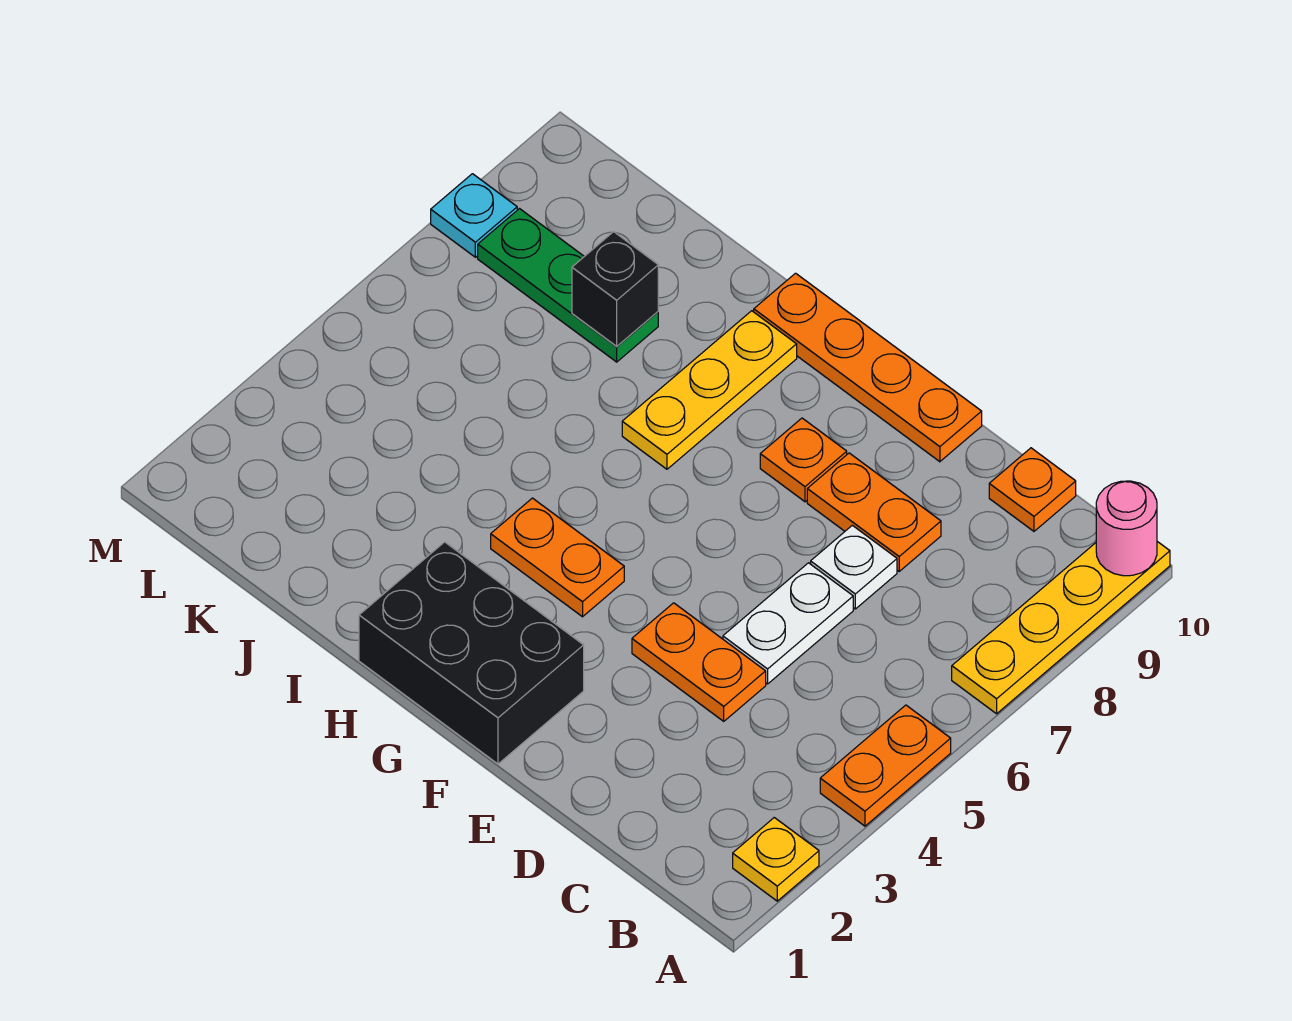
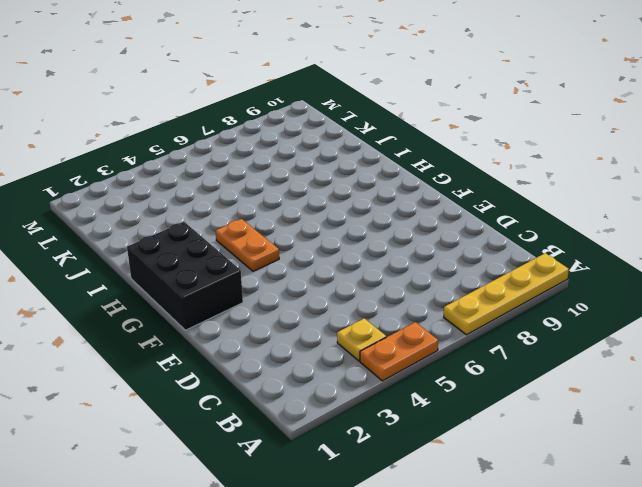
yellow plate B4 level 1 -> yellow plate A2 level 1
none -> orange plate C10 level 1
none -> orange plate D4:E4 level 1
none -> white plate D5:D6 level 1

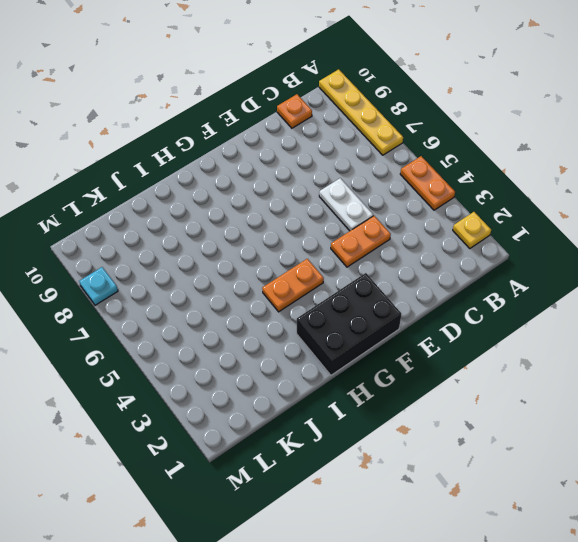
none -> white plate D7 level 1
none -> orange plate D8:E8 level 1
none -> orange plate E10:H10 level 1

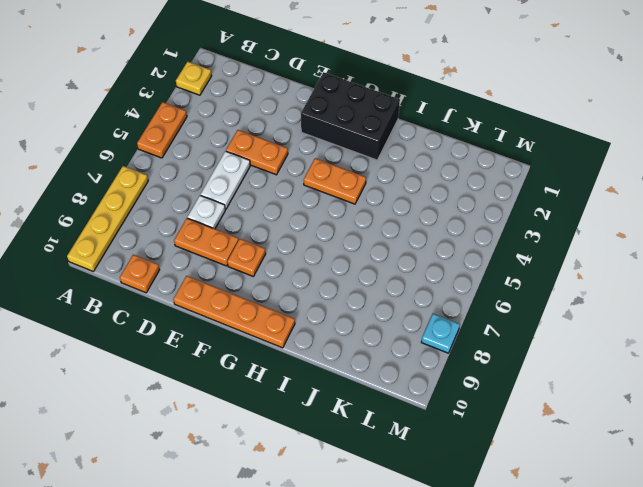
none -> yellow plate H7:H9 level 1
none -> green plate J8:L8 level 1
none -> pink round brick A10 level 2

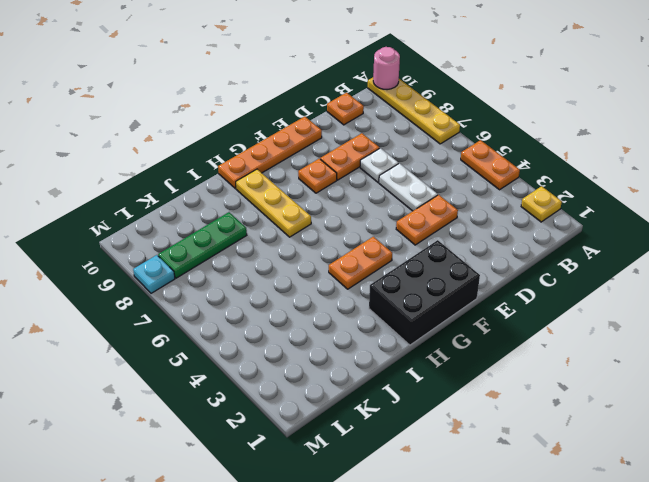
none -> black brick J8 level 2

